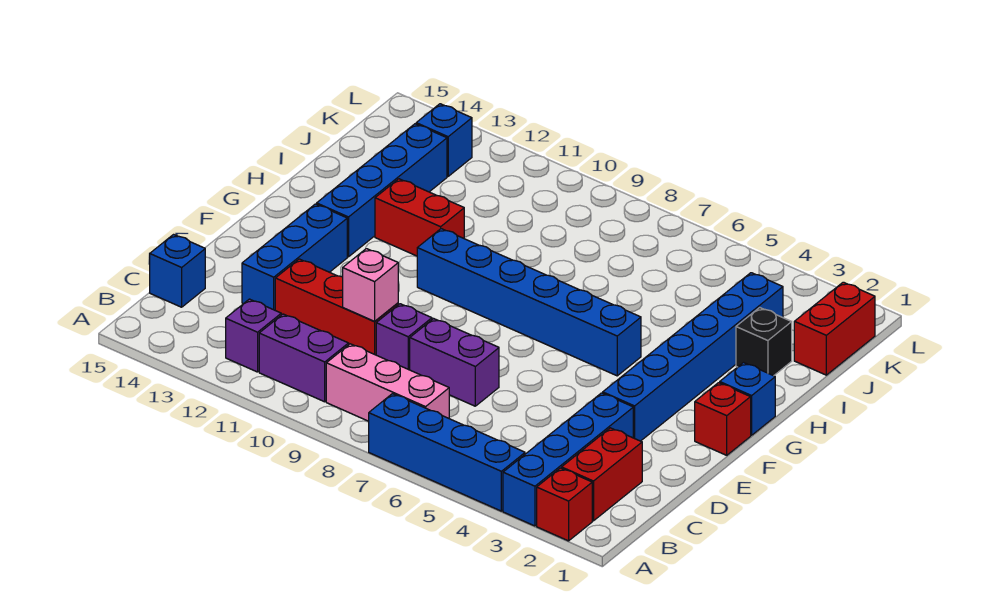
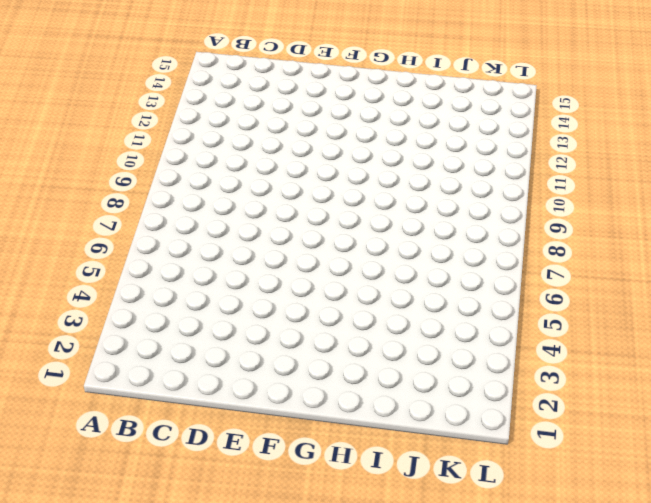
none -> red brick A2 level 1
none -> blue brick A3:D3 level 1
none -> blue brick A4:A7 level 1

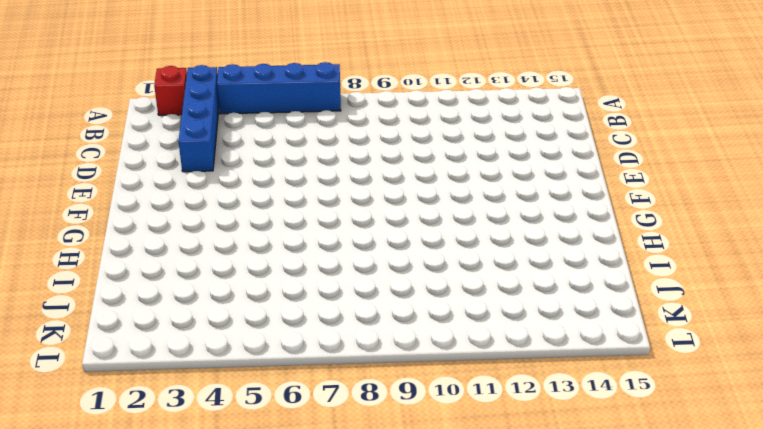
none -> red brick B2:C2 level 1
none -> pink brick B7:B9 level 1
none -> purple brick B10:B11 level 1

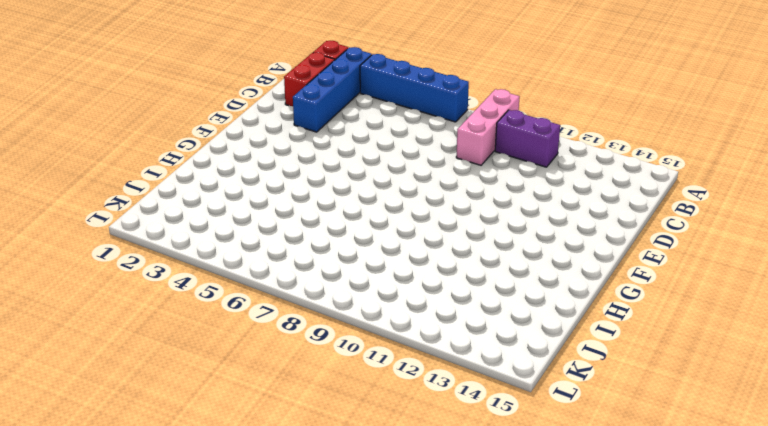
pink brick A9:C9 level 1 -> pink brick B7:B9 level 1
none -> purple brick B12 level 1
none -> blue brick C15 level 1
none -> purple brick D7:D8 level 1

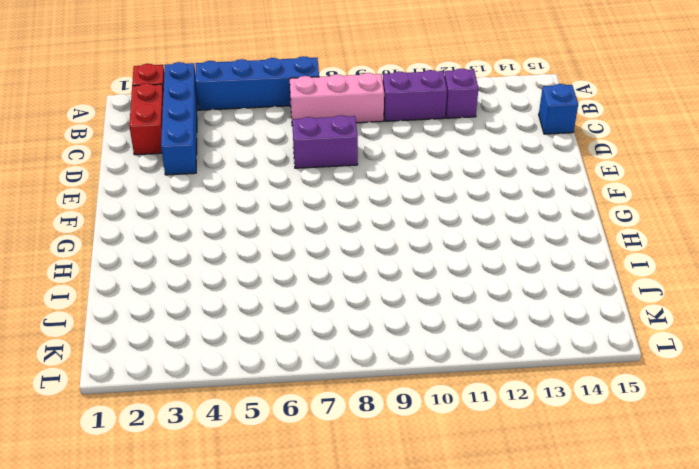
none -> purple brick D9 level 1
none -> red brick D10:D12 level 1
none -> blue brick D13:F13 level 1

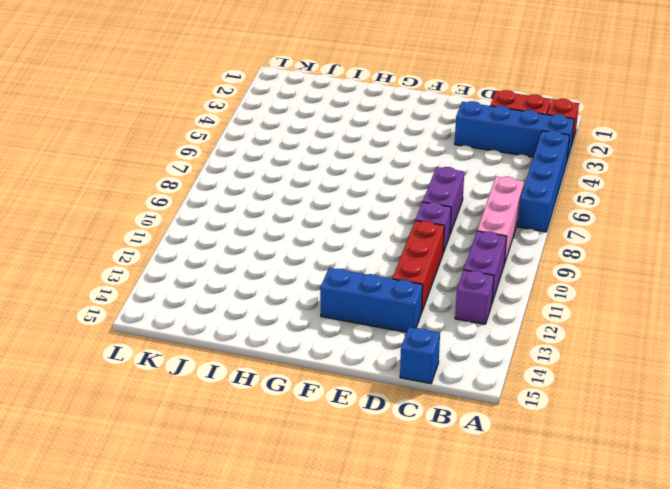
none -> blue brick E3:J3 level 1
none -> red brick F1 level 1
none -> blue brick G1 level 1

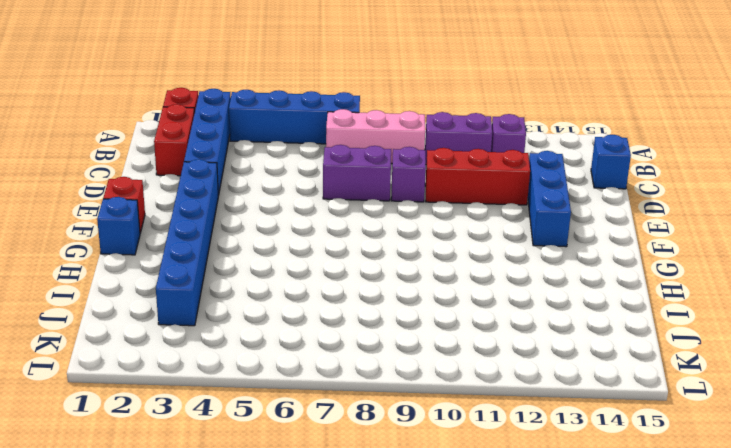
none -> blue brick G5:G10 level 1
none -> blue brick G13:J13 level 1
none -> red brick H11:H12 level 1

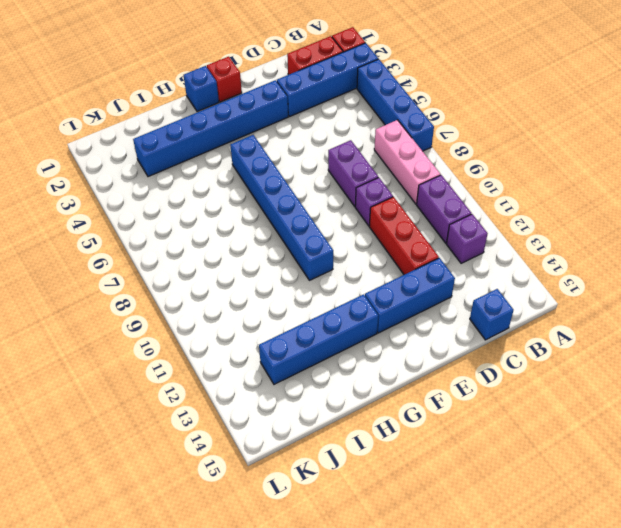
none -> red brick H11:H12 level 1
none -> black brick I2 level 1
none -> red brick J1:K1 level 1

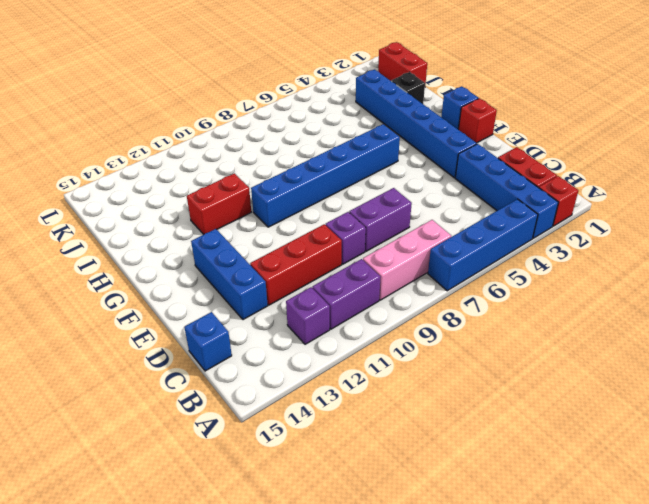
none -> blue brick G13:J13 level 1
none -> blue brick K13 level 1
none -> pink brick D10 level 2

